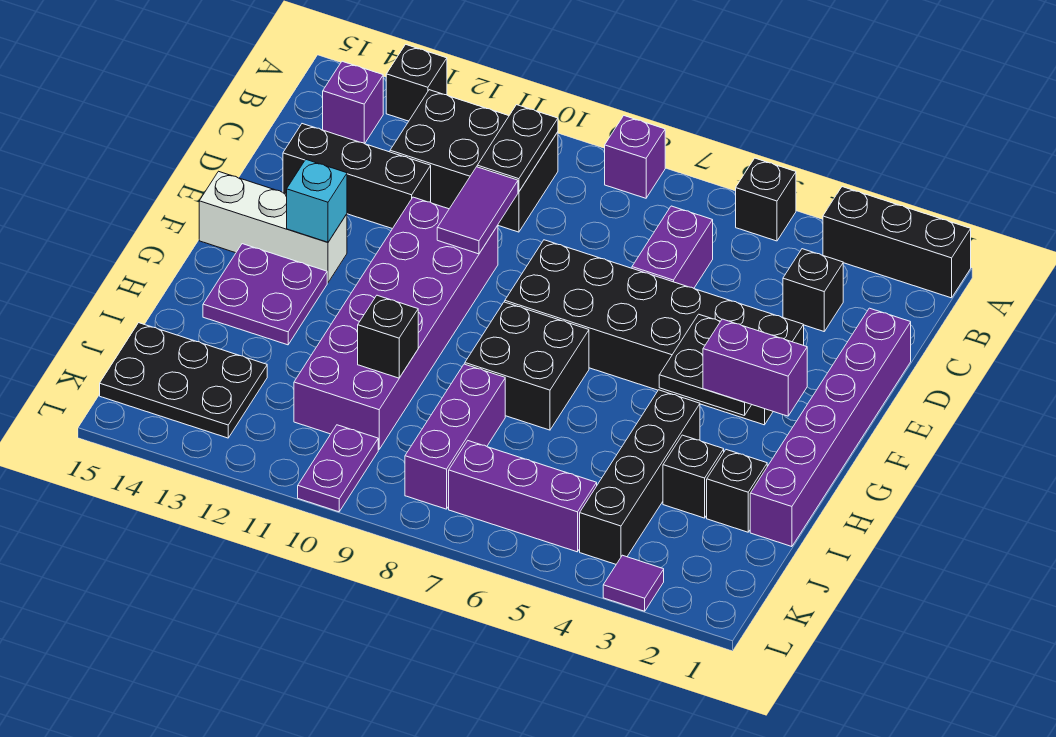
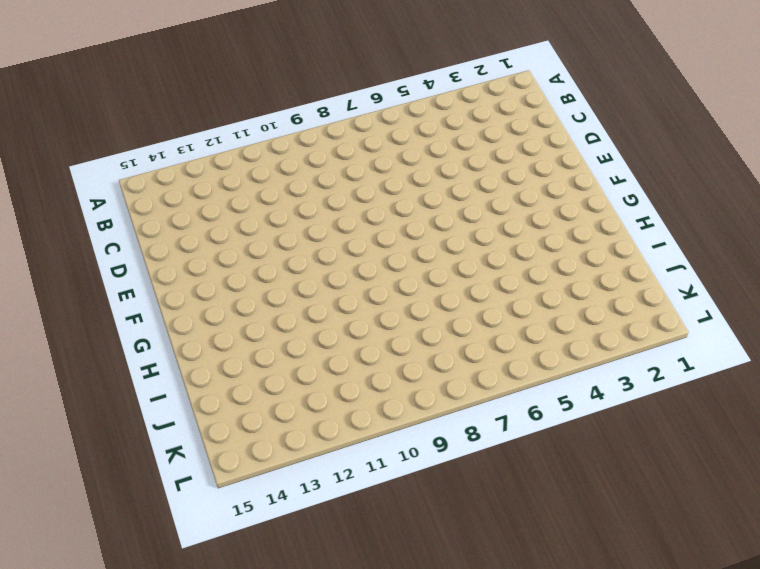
none -> black brick A1:A3 level 1
none -> black brick A5 level 1
none -> purple brick A8 level 1

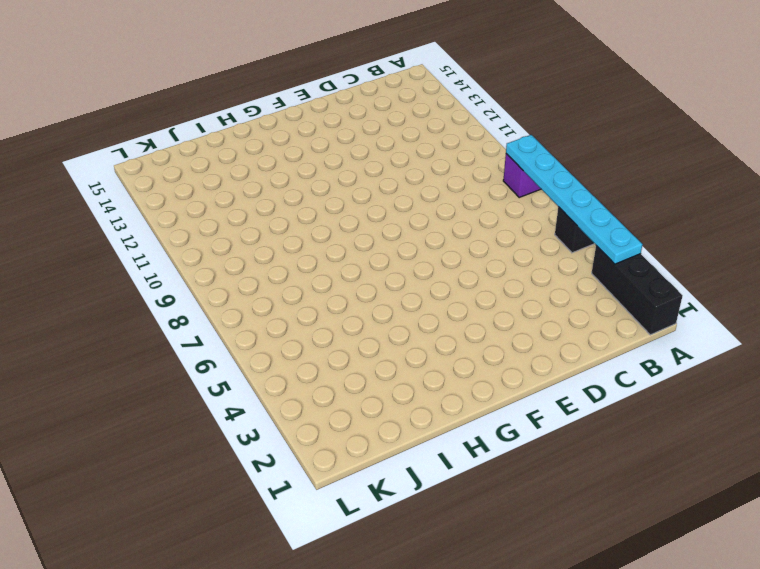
cyan plate A3:A8 level 2 -> none
none -> black brick A13 level 1
none -> black brick B10:C12 level 1
none -> purple brick B14 level 1

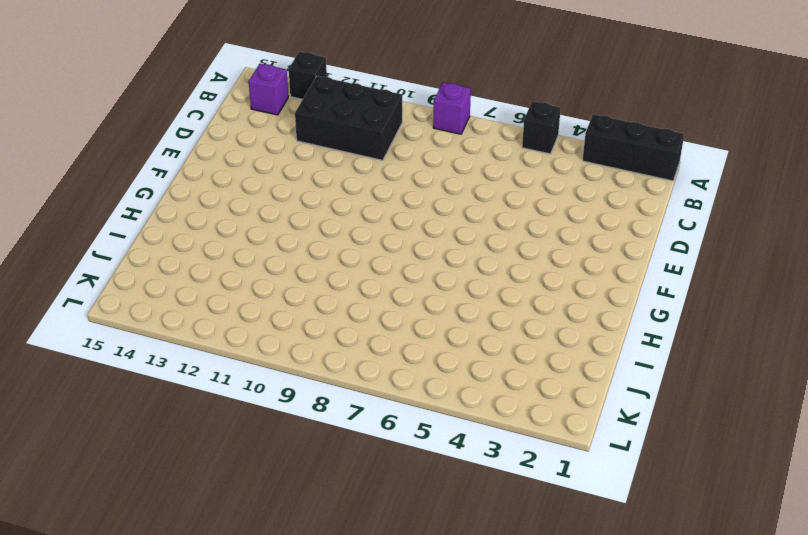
none -> black brick C3 level 1
none -> purple brick C6:D6 level 1
none -> purple brick D1:I1 level 1

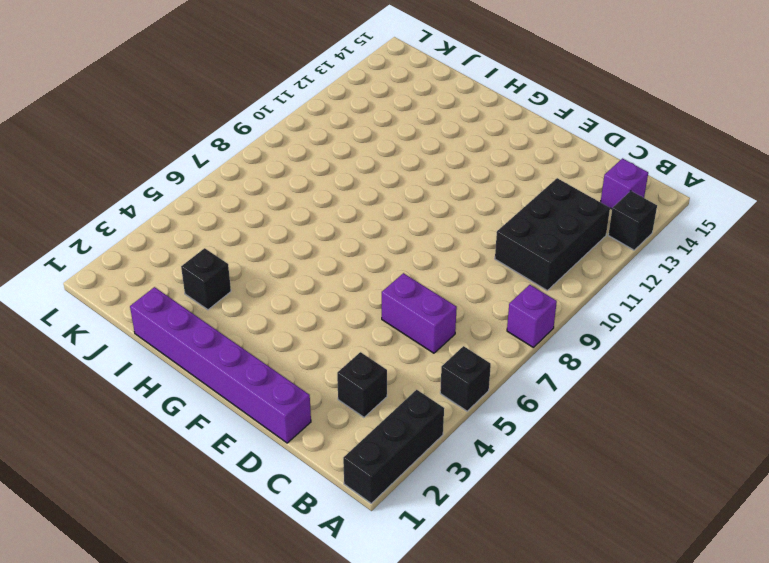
none -> black brick D12:D14 level 1
none -> black brick E3:F8 level 1
none -> purple brick E10:J11 level 1

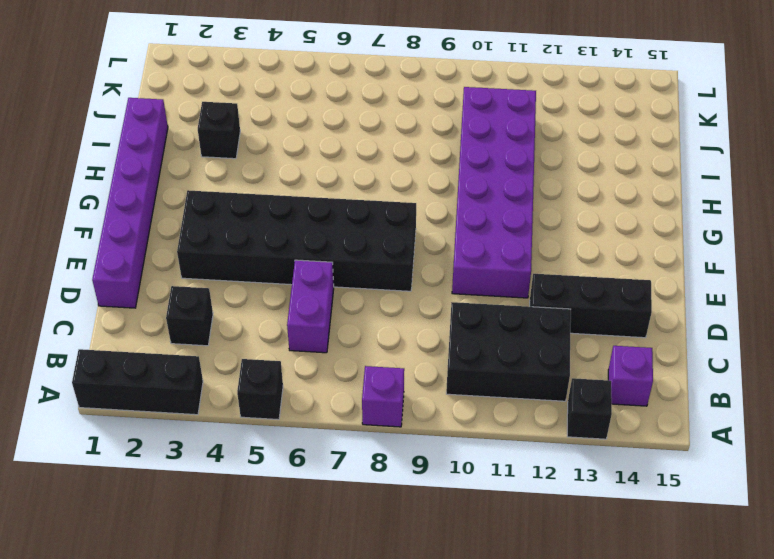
none -> white brick F13:F15 level 1
none -> black brick G7:H8 level 1
none -> purple plate G13:H14 level 1

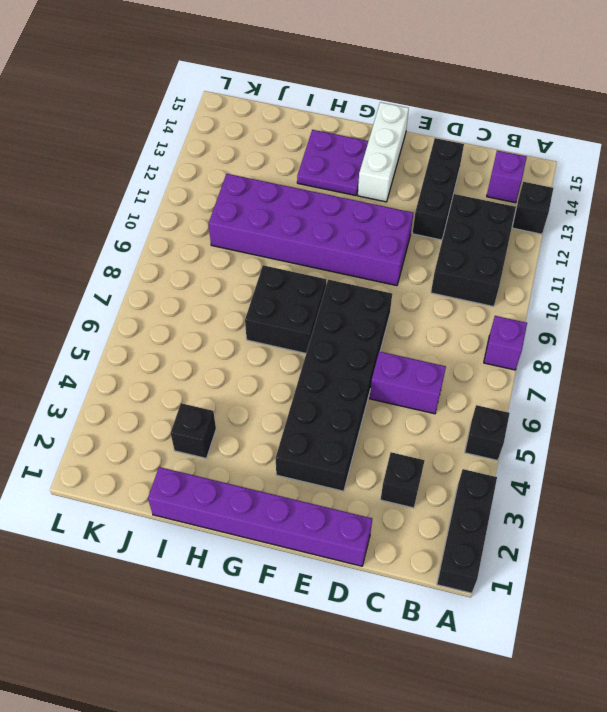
none -> black brick H4:K4 level 1
none -> black brick I2 level 1
none -> purple brick I8:K8 level 1

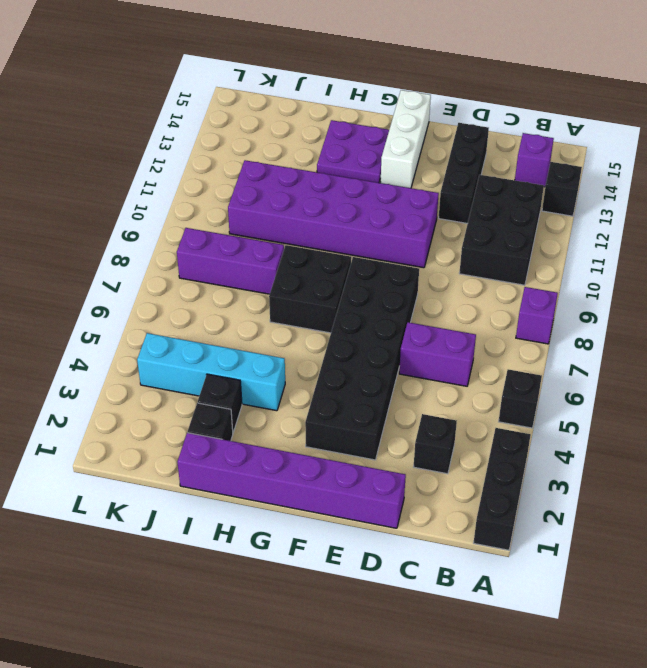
cyan brick H4:K4 level 1 -> black brick H4:K4 level 1
none -> black plate J13:K15 level 1
none -> purple brick K5:K7 level 1
none -> purple plate K10:L10 level 1

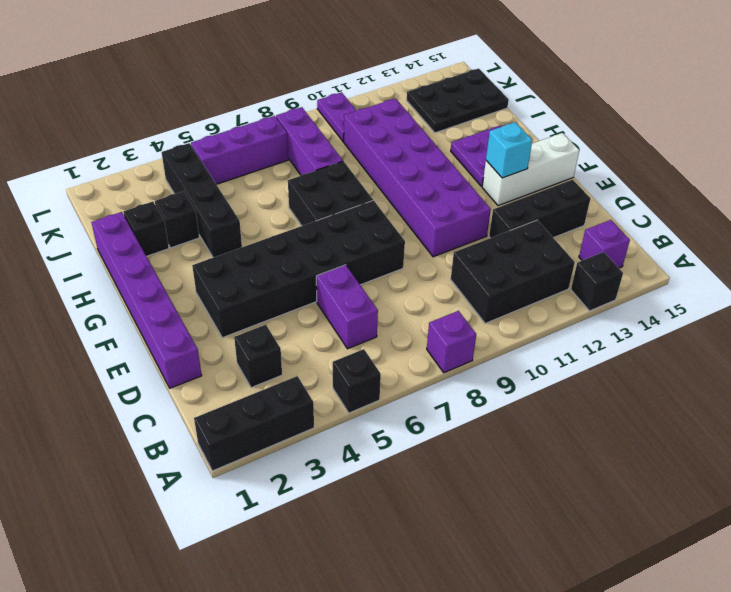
none -> purple tile L3 level 1
none -> black plate B10:C10 level 2
none -> purple tile D10:E10 level 2

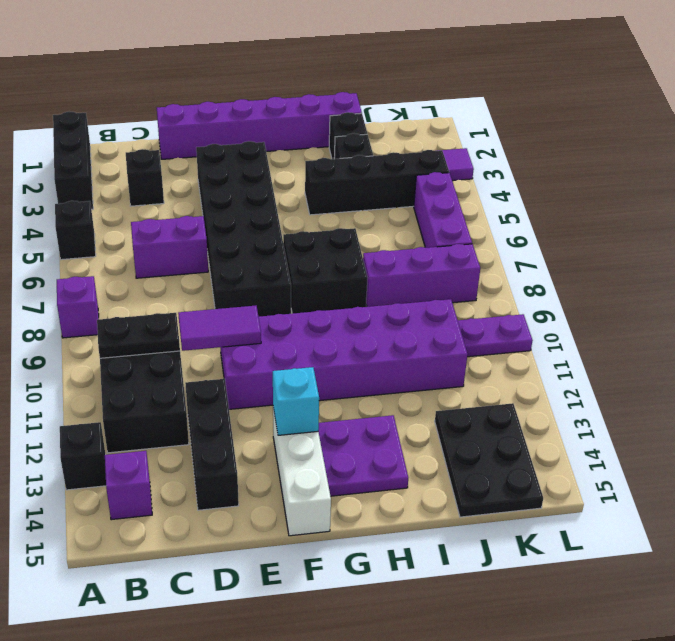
none -> black plate F3:G4 level 2
none -> black brick I10 level 2
none -> purple brick G2:G3 level 3

